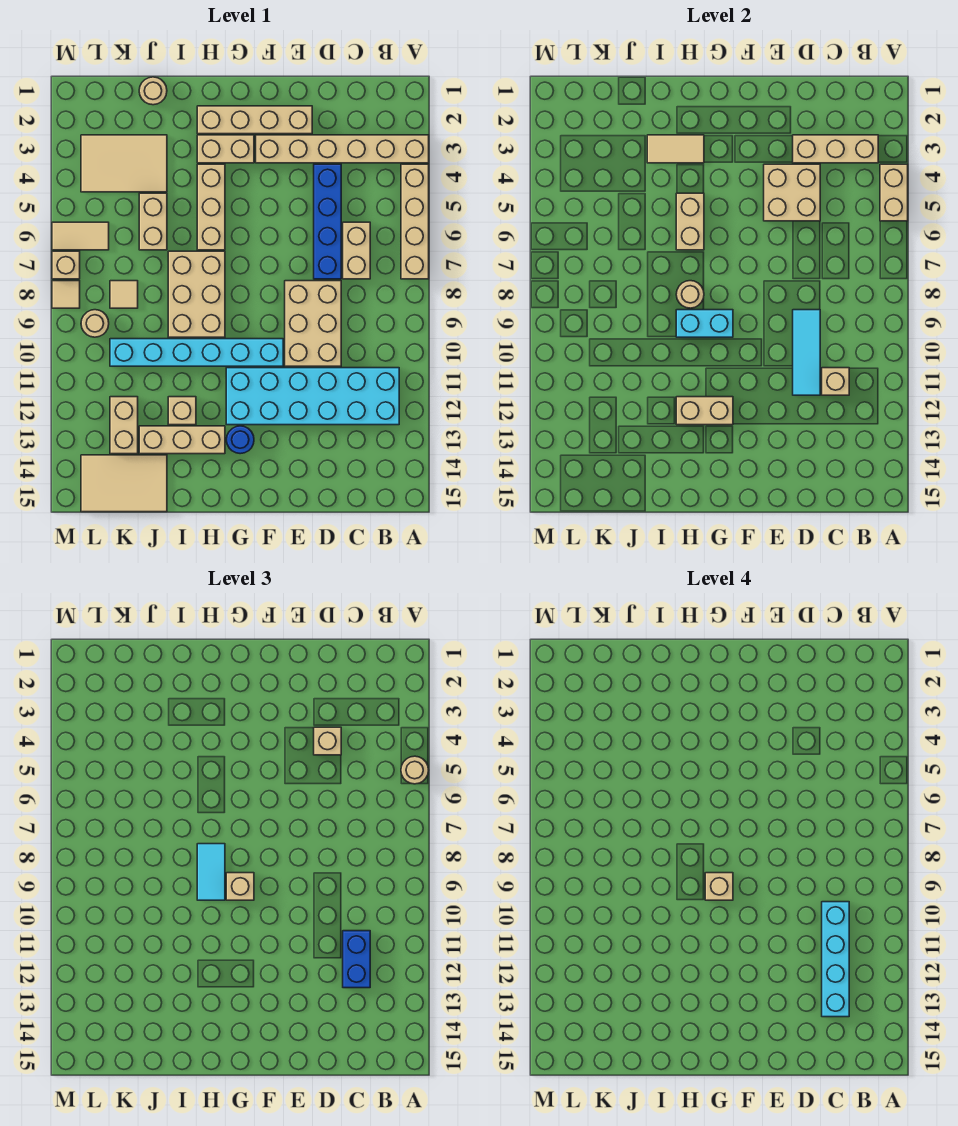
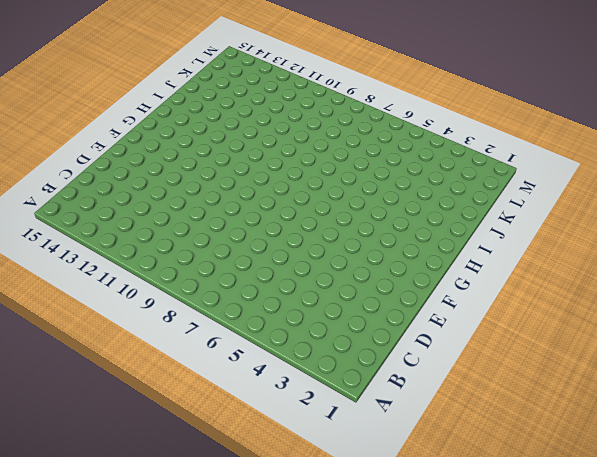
none -> tan brick A3:F3 level 1
none -> tan brick A4:A7 level 1
none -> cyan brick B11:G12 level 1
none -> tan brick C6:C7 level 1

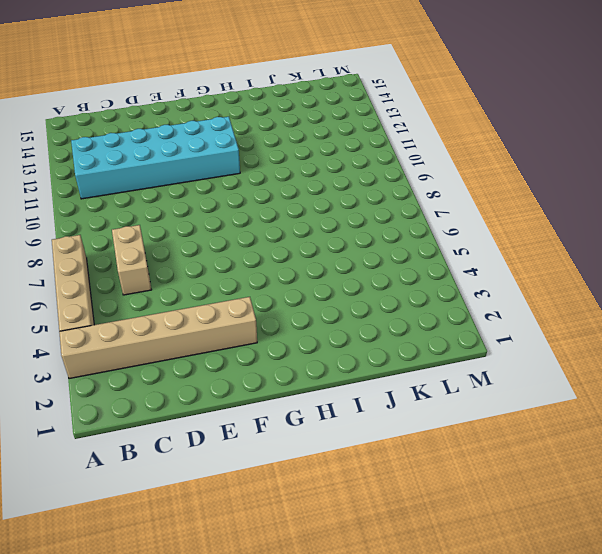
none -> blue brick D4:D7 level 1
none -> tan brick D8:E10 level 1
none -> tan brick E2:H2 level 1
none -> cyan brick F10:K10 level 1

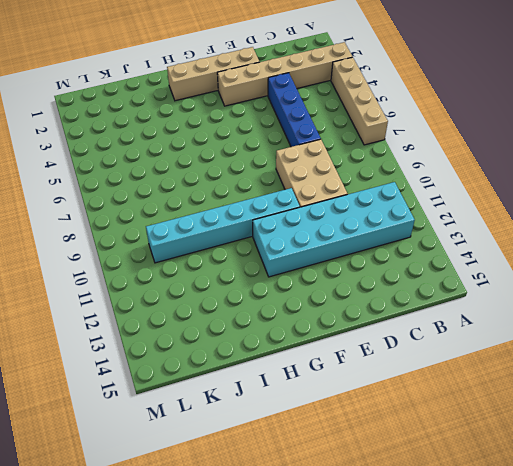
none -> tan brick C6:C7 level 1
none -> tan brick G3:H3 level 1
none -> blue round brick G13 level 1
none -> tan brick H4:H6 level 1

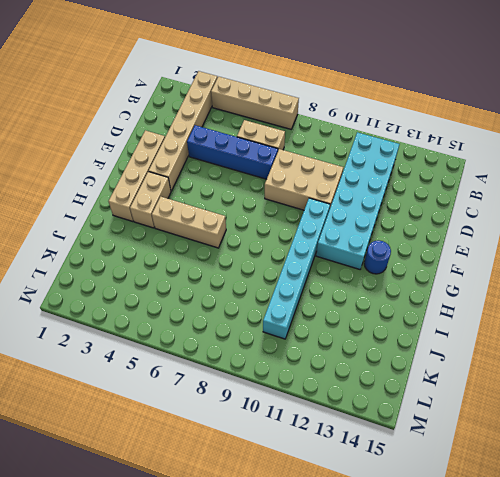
none -> tan brick H7:I9 level 1
none -> tan brick H13:J13 level 1
none -> tan brick I12 level 1
none -> tan round brick J1 level 1

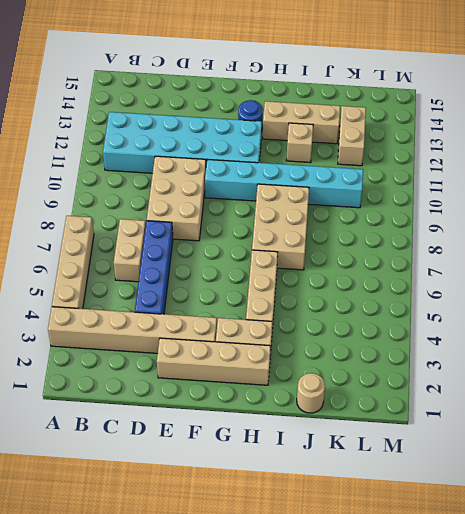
none -> tan tile J3:L4 level 1
none -> tan brick J5:J6 level 1
none -> tan tile J14:L15 level 1
none -> tan tile K8 level 1

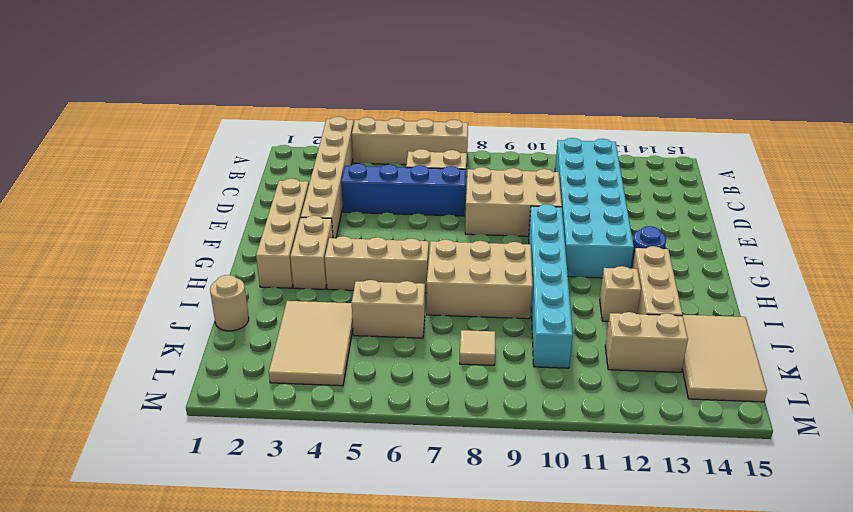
none -> tan tile L6:M6 level 1
none -> tan round brick L9 level 1
none -> tan brick M7 level 1
none -> tan tile M8 level 1

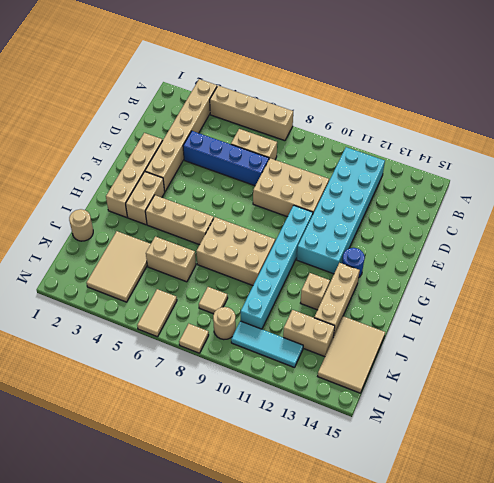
cyan tile L10:L12 level 1 -> cyan tile D9:D11 level 2
none -> tan brick M7 level 1
none -> tan brick A4:A5 level 2
none -> tan brick B3:D3 level 2
none -> tan brick C11 level 2

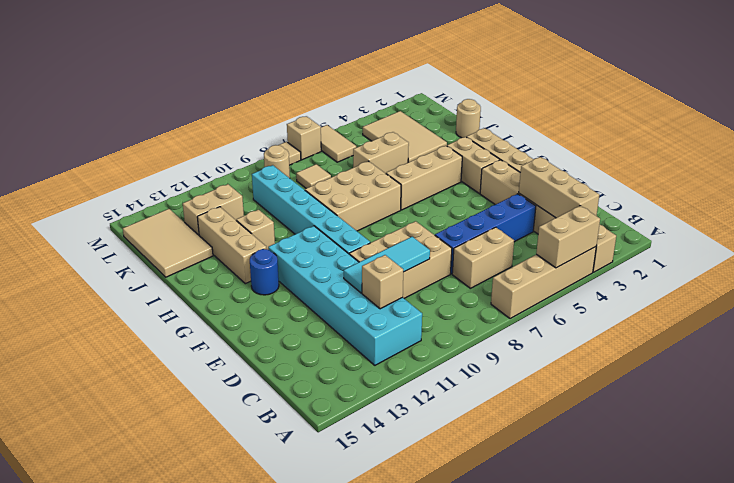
none -> tan brick D4:E5 level 2
none -> cyan brick G9:H9 level 2
none -> tan brick G12:H12 level 2
none -> tan tile H3:I3 level 2

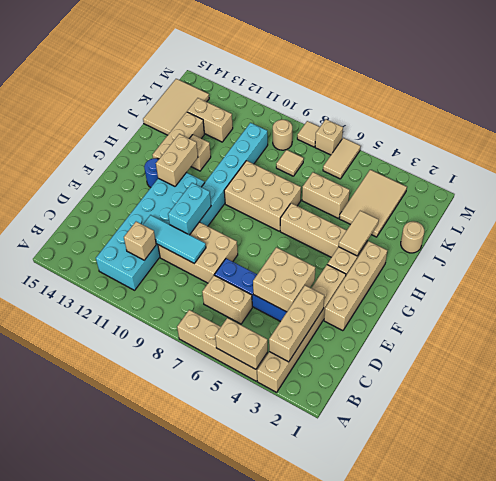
cyan brick E10:F10 level 2 -> cyan brick G9:H9 level 2
none -> tan brick H5:H6 level 2
none -> tan round brick H8 level 2
none -> tan round brick A5 level 3
none -> blue brick C11:C12 level 3

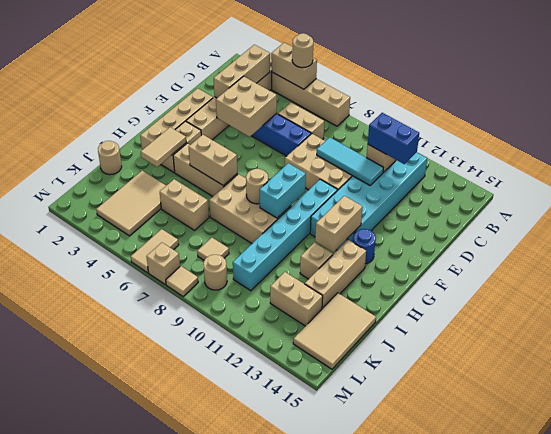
none -> tan brick D4 level 3
none -> tan brick G9 level 3
none -> cyan tile H8:H9 level 3
none -> cyan brick C10:C13 level 4

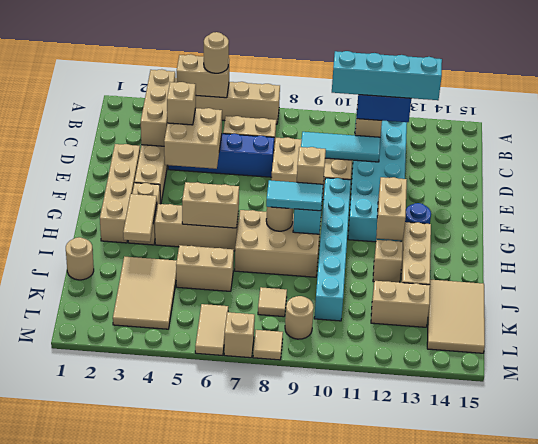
none -> tan brick G9 level 4

